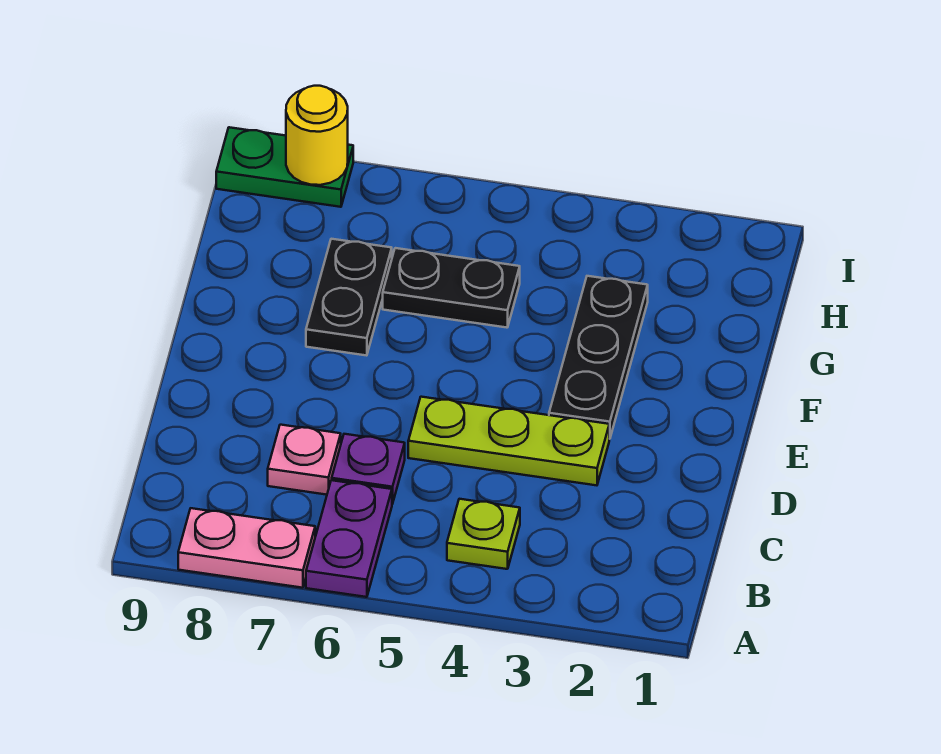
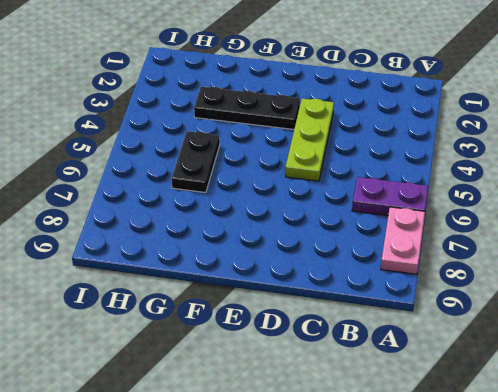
none -> lime plate B4 level 1
none -> purple plate C6 level 1

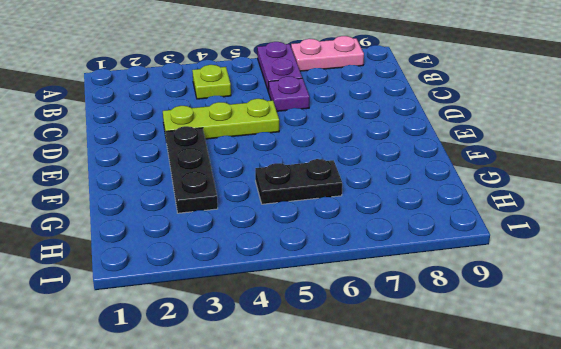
none -> pink plate C7 level 1
none -> black plate F7:G7 level 1

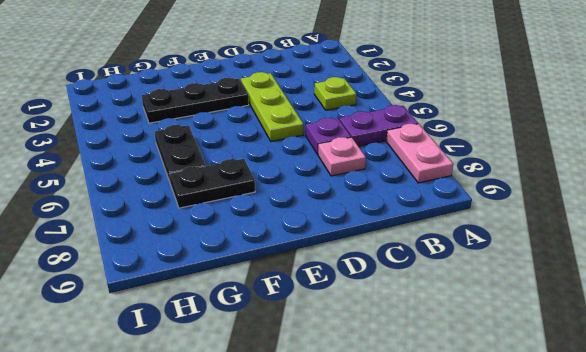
none -> green plate I8:I9 level 1
none -> yellow round brick I8 level 2

